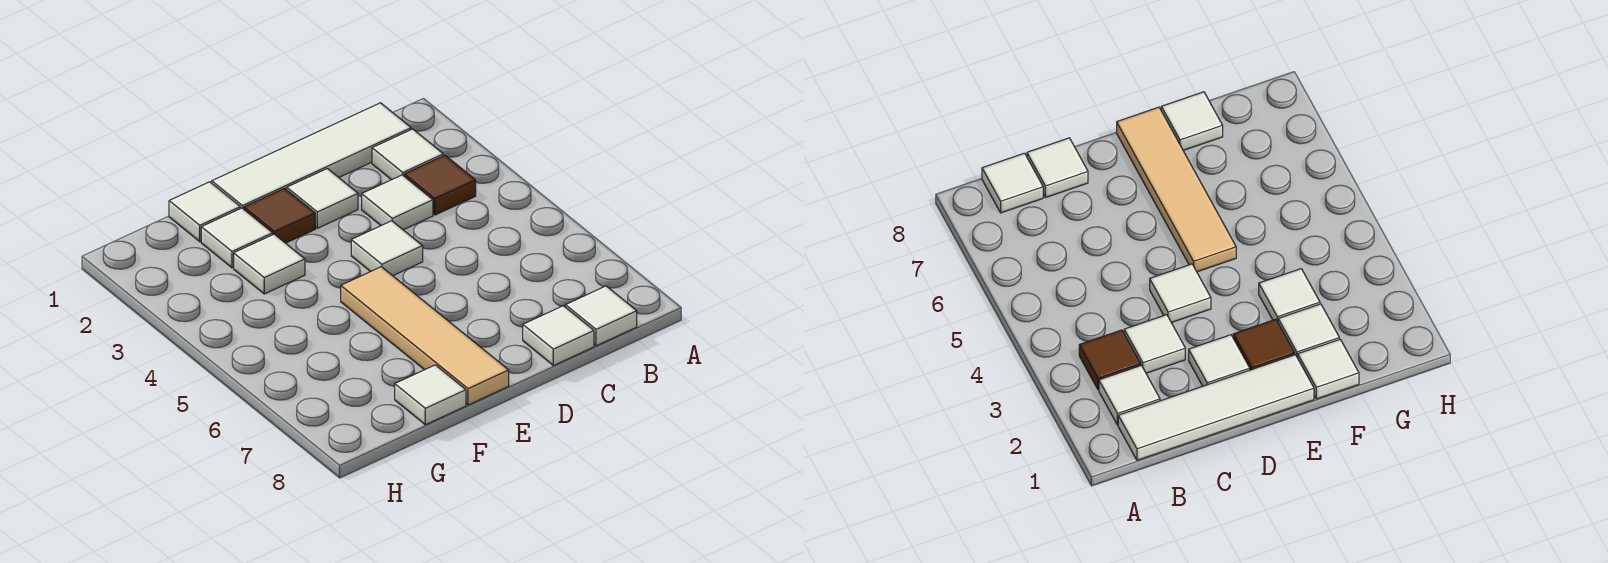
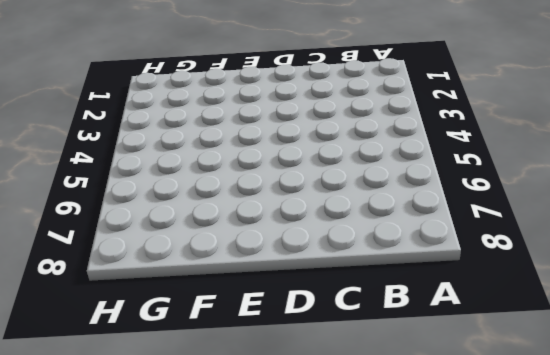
none -> white tile B1:E1 level 1
none -> white tile B2 level 1
none -> brown tile B3 level 1

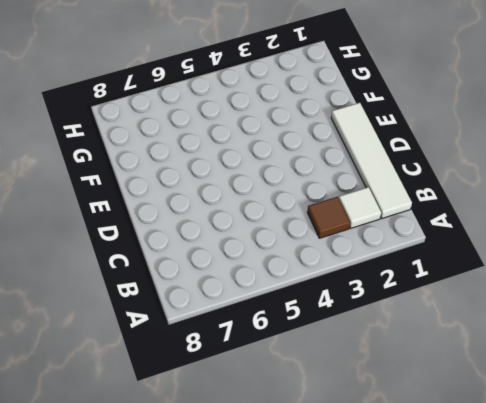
none -> white tile B8 level 1
none -> white tile C3 level 1
none -> white tile C8 level 1

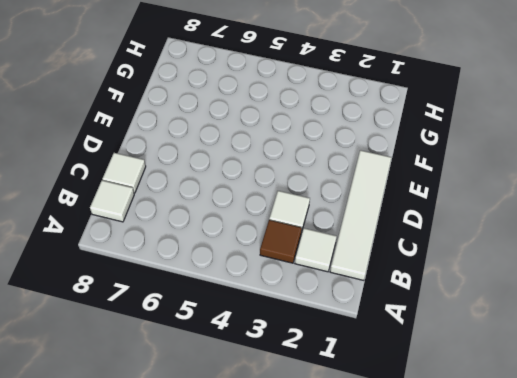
none -> white tile D2 level 1
none -> white tile D4 level 1
none -> brown tile E2 level 1

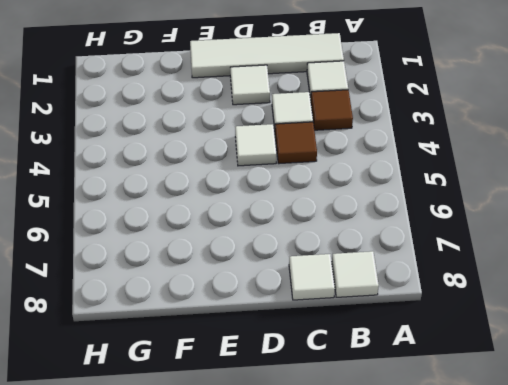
brown tile C4 level 1 -> brown tile E2 level 1
none -> tan tile E5:E8 level 1
none -> white tile F1 level 1
none -> white tile F2 level 1

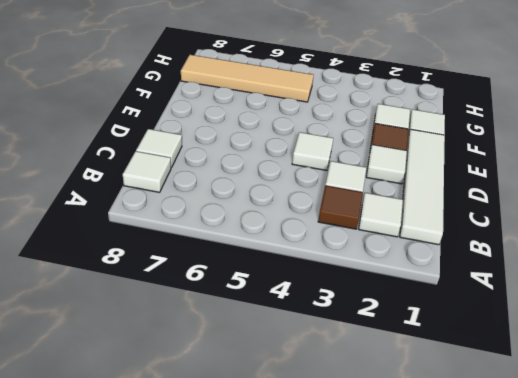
tan tile G5:G8 level 1 -> tan tile E5:E8 level 1
none -> white tile F3 level 1
none -> white tile F8 level 1

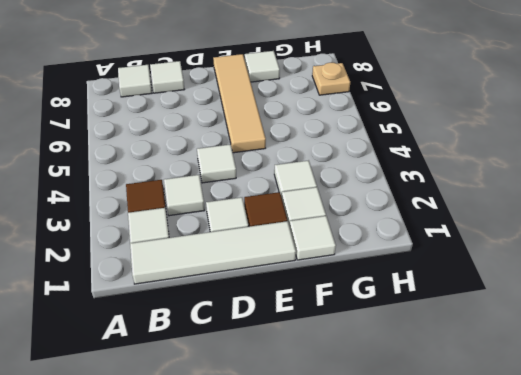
tan plate H7 level 1 -> none

